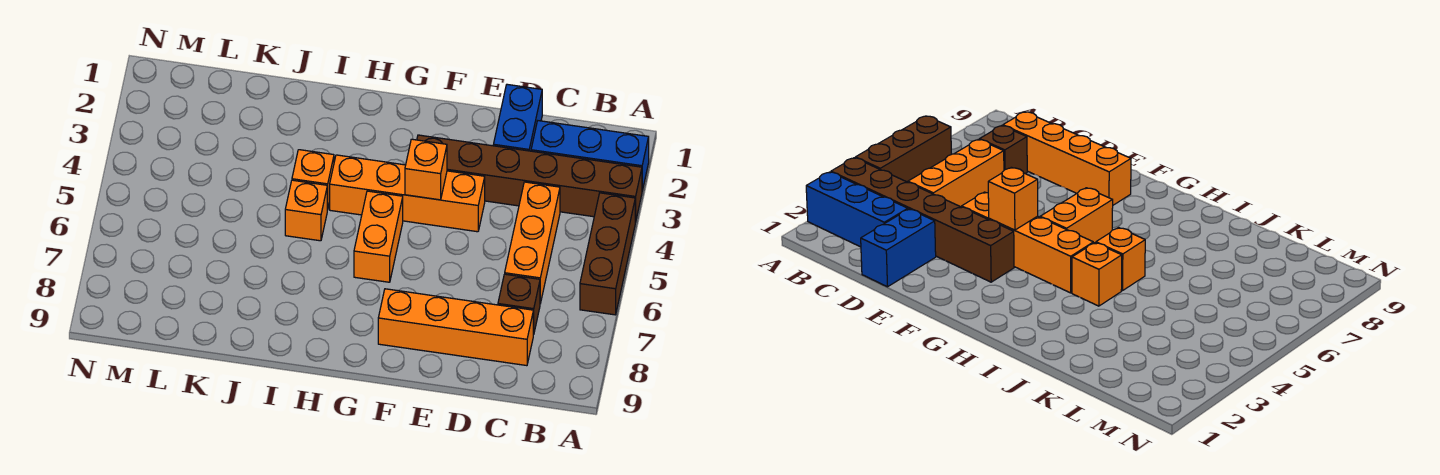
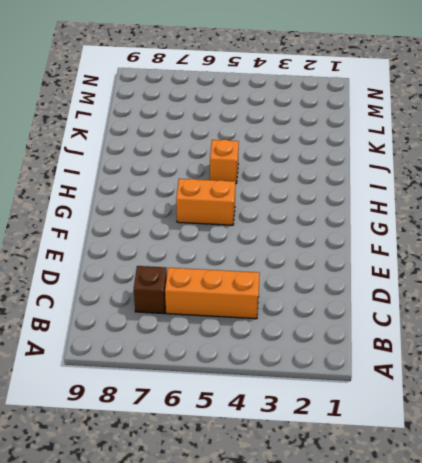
none -> blue brick A2:C2 level 1
none -> brown brick A3:F3 level 1
none -> brown brick A4:A6 level 1

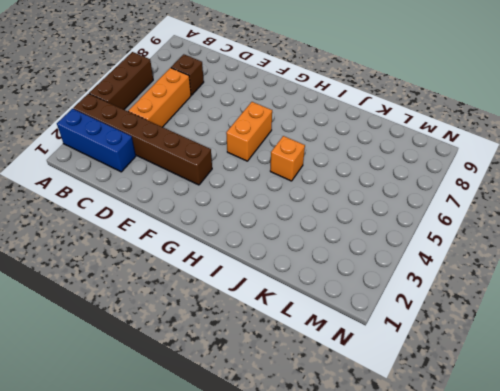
none -> orange brick C8:F8 level 1
none -> blue brick D1:D2 level 1
none -> orange brick E4:H4 level 1

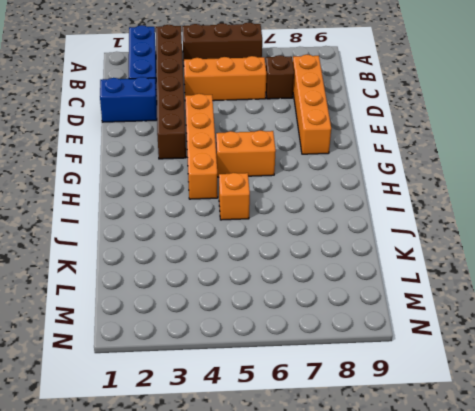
none -> orange brick I4 level 1
none -> orange brick F4 level 2

